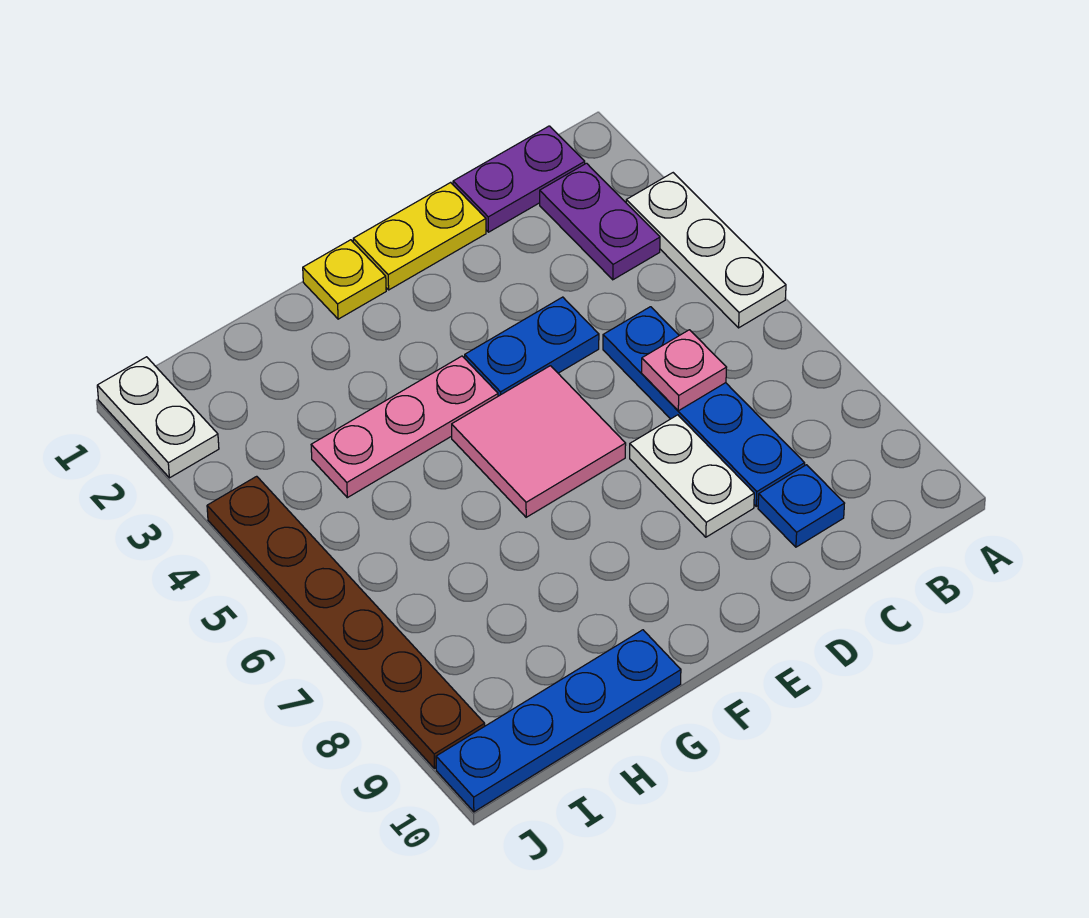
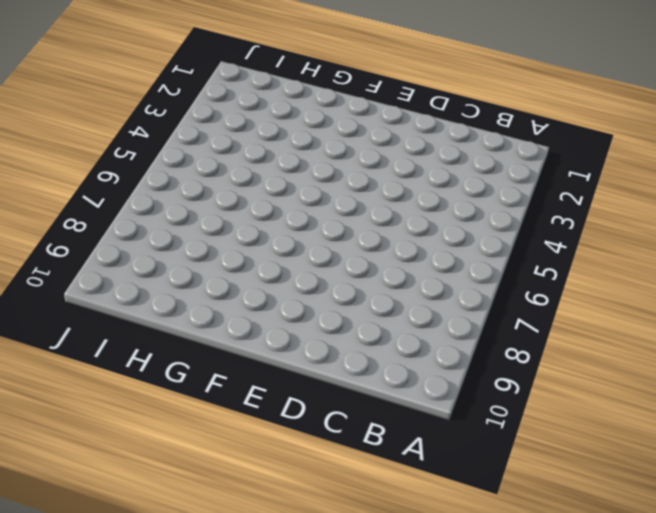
none -> white plate A3:A5 level 1
none -> purple plate B1:C1 level 1
none -> purple plate B2:B3 level 1

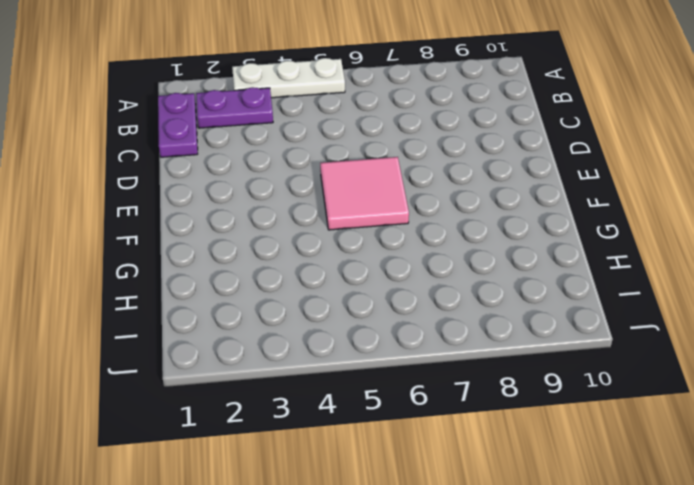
none -> blue plate C5:C8 level 1
none -> blue plate C9 level 1
none -> yellow plate D1:E1 level 1

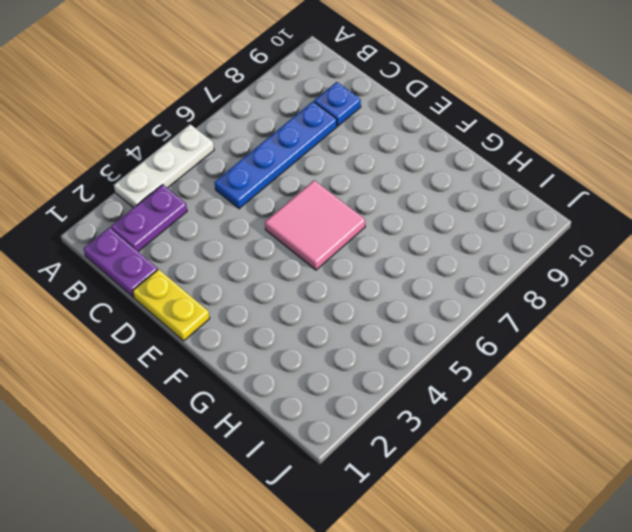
none -> blue plate D4:E4 level 1
none -> white plate D7:D8 level 1
none -> yellow plate F1 level 1

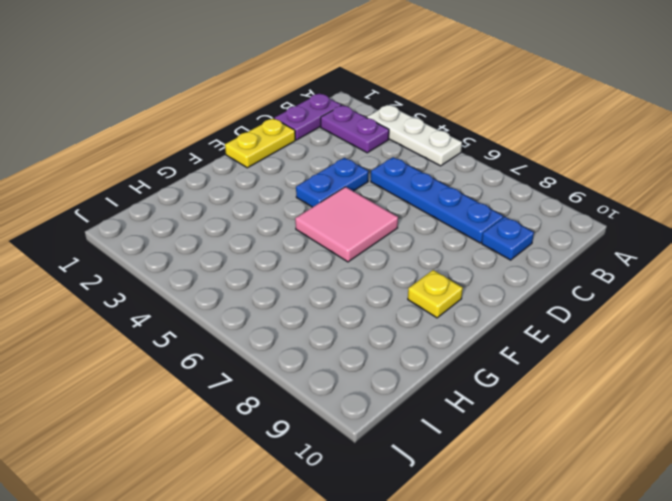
yellow plate F9 level 1 -> yellow plate F1 level 1
none -> white plate D7:D8 level 1
none -> pink plate F4:H4 level 1
none -> blue plate G10:J10 level 1

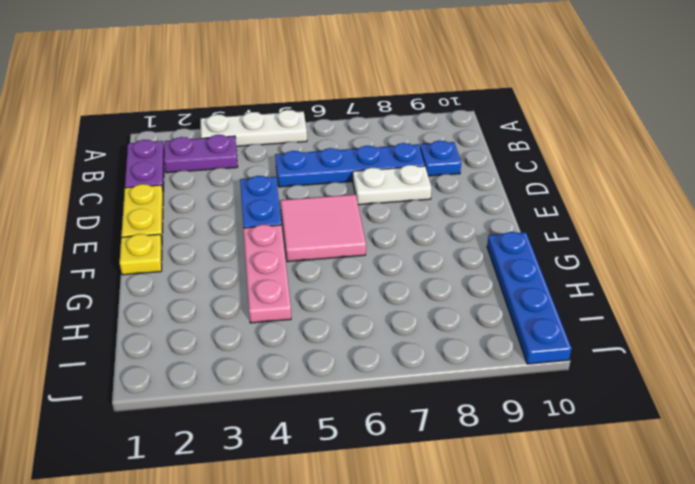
none -> white plate J1:J2 level 1
none -> brown plate J4:J9 level 1
none -> pink plate C6 level 2

